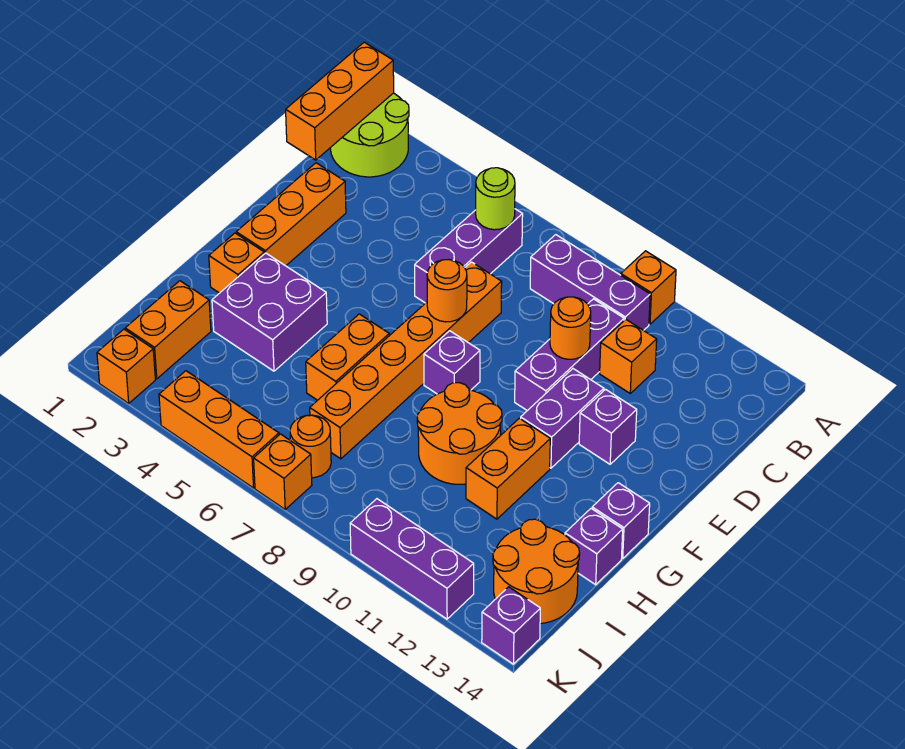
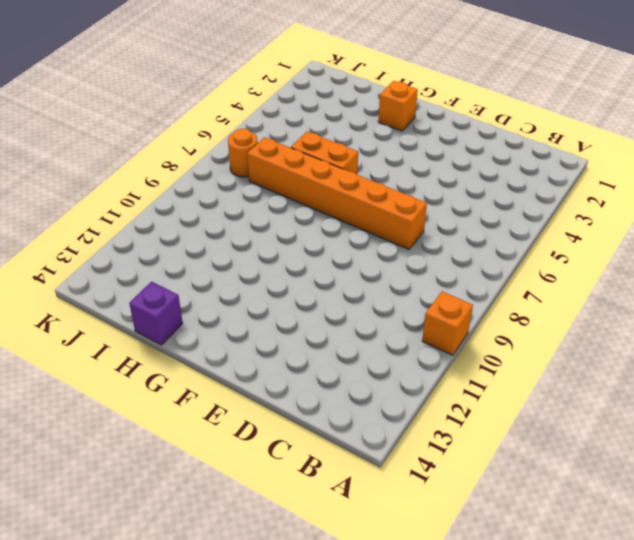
none -> lime round brick A1:B2 level 1
none -> purple brick B6:D6 level 1
none -> purple brick B8:B10 level 1
none -> purple brick C10:E10 level 1

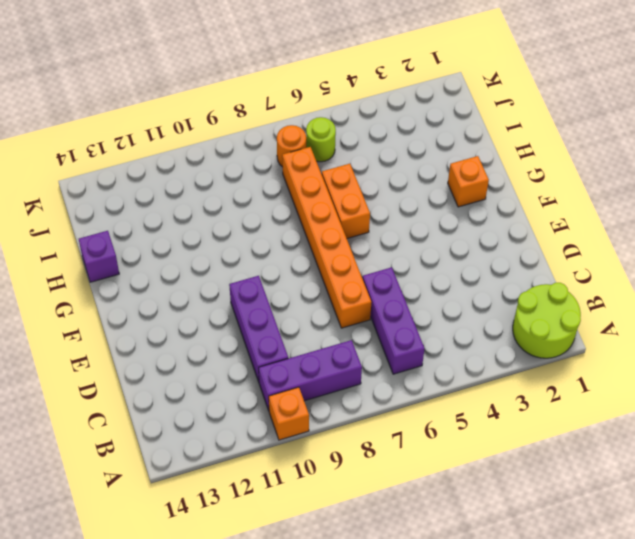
lime round brick J6 level 1 -> lime round brick B6 level 2
none -> orange brick C11 level 1
none -> orange brick D2:F2 level 1
none -> purple brick E11:F11 level 1
none -> purple brick E12 level 1

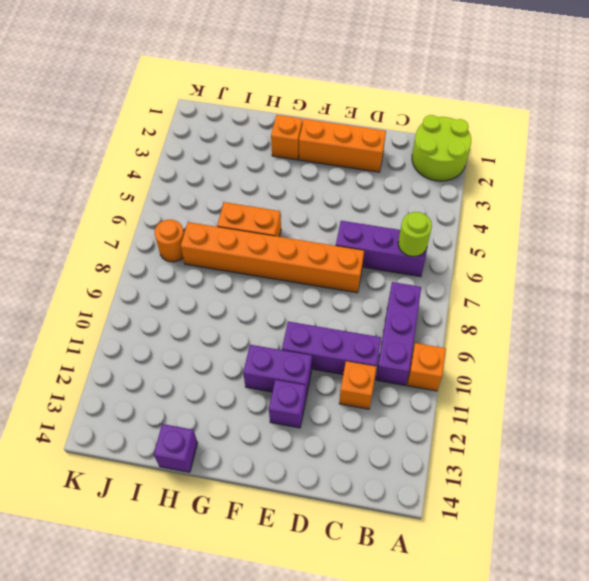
none -> purple brick F8 level 1
none -> purple brick G3:H4 level 1
none -> orange round brick G9:H10 level 1
none -> orange brick G11:H11 level 1

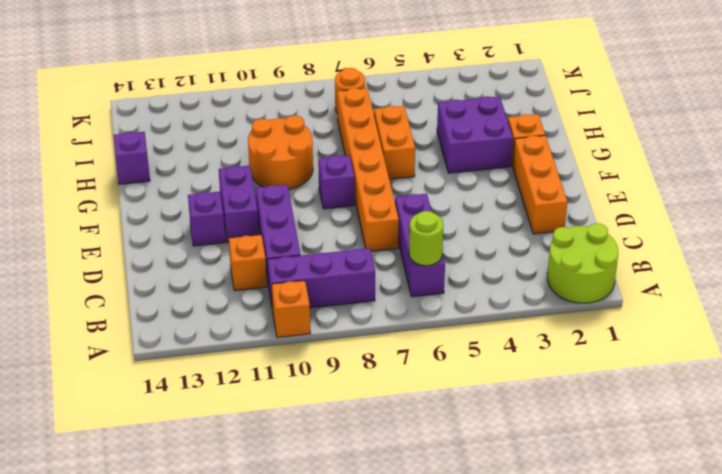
none -> orange brick G11:H11 level 1
none -> purple brick G14 level 1
none -> orange brick I2:J2 level 1
none -> orange round brick I13:J14 level 1

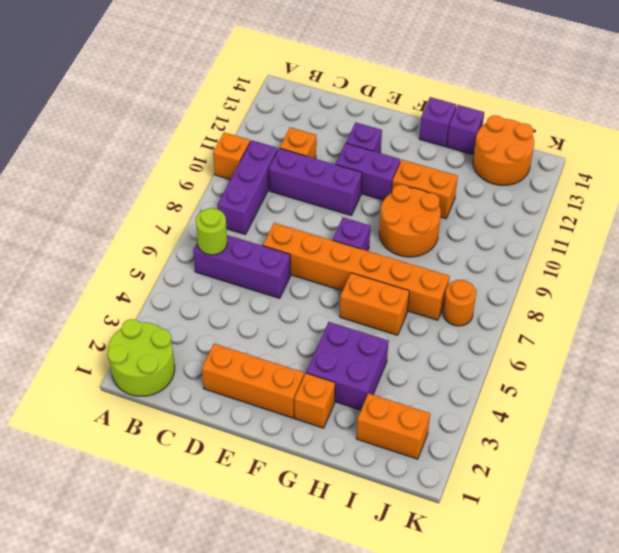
none -> orange brick K2 level 1
none -> orange brick K4:K6 level 1
none -> orange brick K7 level 1
none -> purple brick K10:K12 level 1

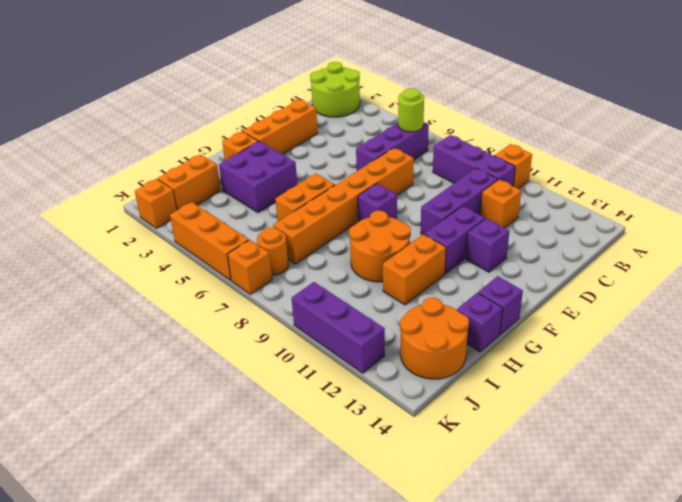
none -> purple brick K14 level 1
none -> orange brick A1:C1 level 2
none -> orange round brick D10 level 2
none -> orange round brick E7 level 2

